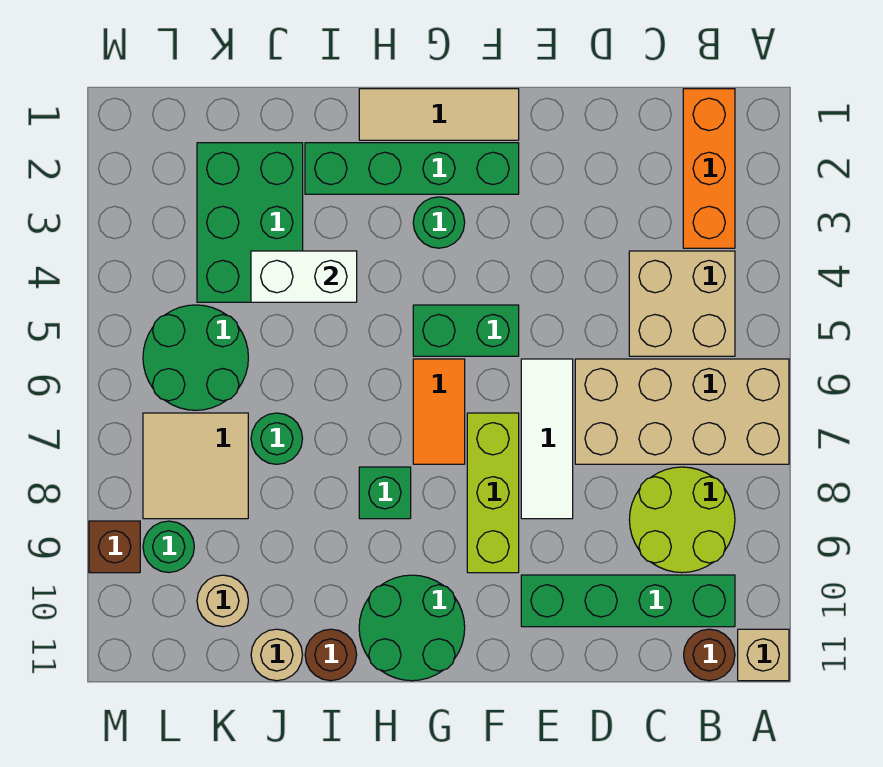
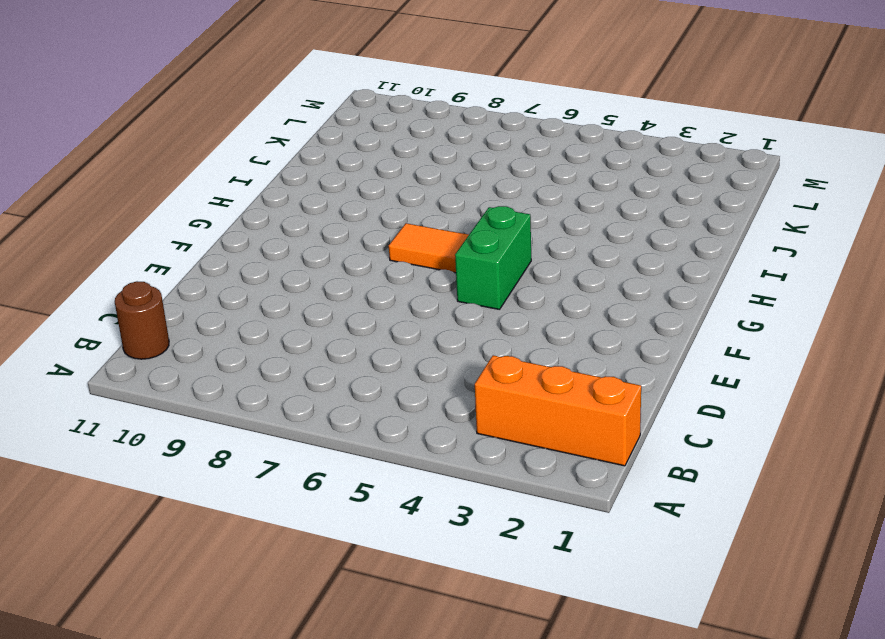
none -> tan brick A6:D7 level 1
none -> tan brick A11 level 1
none -> tan brick B4:C5 level 1

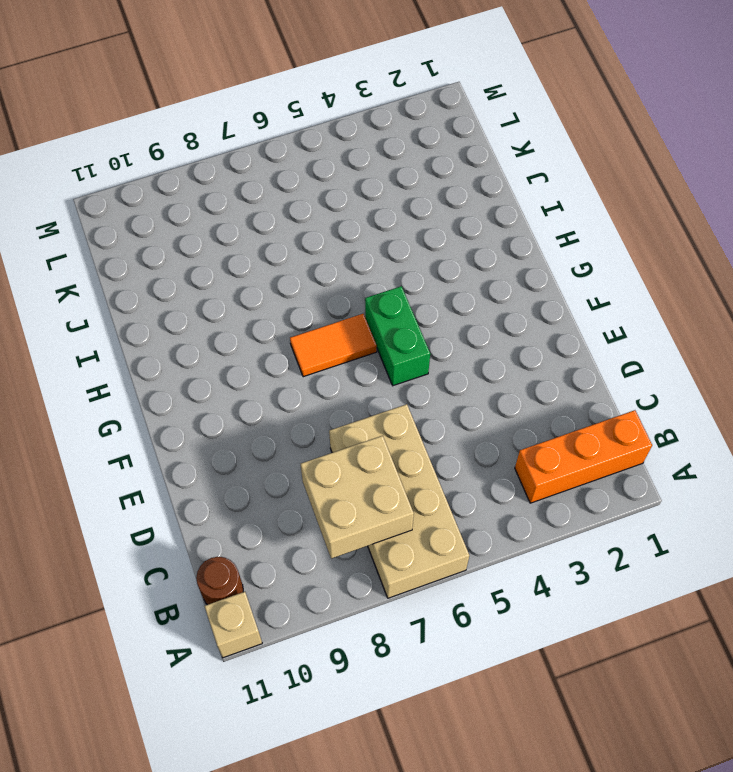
tan brick B7:C8 level 2 -> tan brick B4:C5 level 1
none -> lime round brick B8:C9 level 1
none -> green brick B10:E10 level 1
none -> white tile E6:E8 level 1

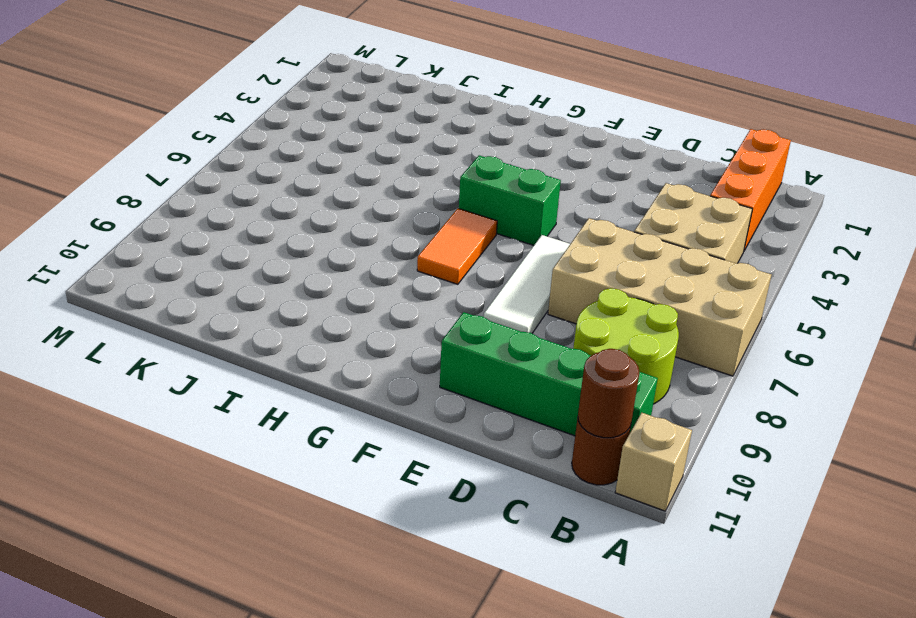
brown round brick B11 level 2 -> brown round brick I11 level 1
none -> tan tile F1:H1 level 1
none -> green brick F2:I2 level 1
none -> lime brick F7:F9 level 1

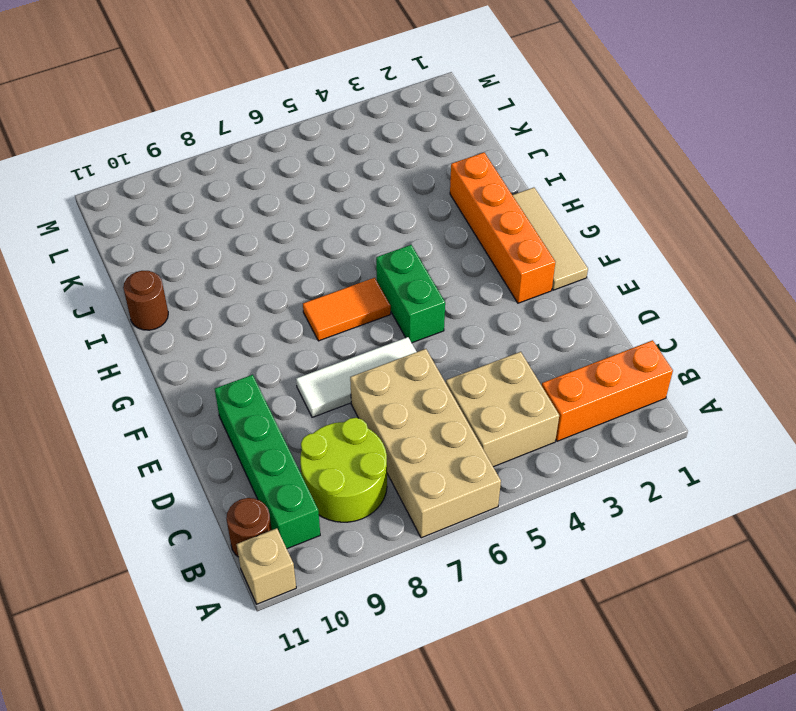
orange brick F2:I2 level 1 -> green brick F2:I2 level 1
none -> lime brick F7:F9 level 1
none -> green round brick G3 level 1
none -> green round brick G10:H11 level 1

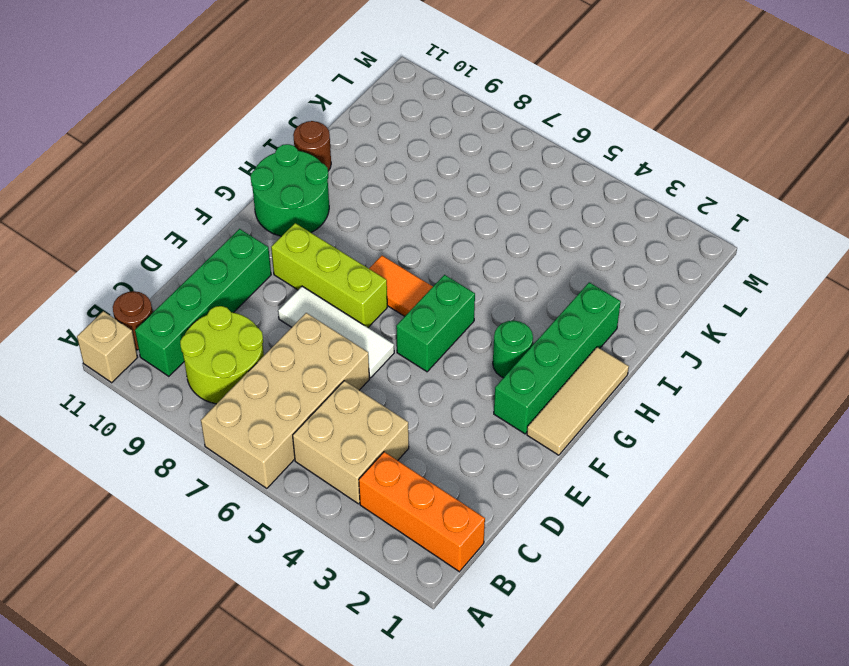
none -> green brick H8 level 1
none -> green brick J2:K4 level 1
none -> green round brick J7 level 1

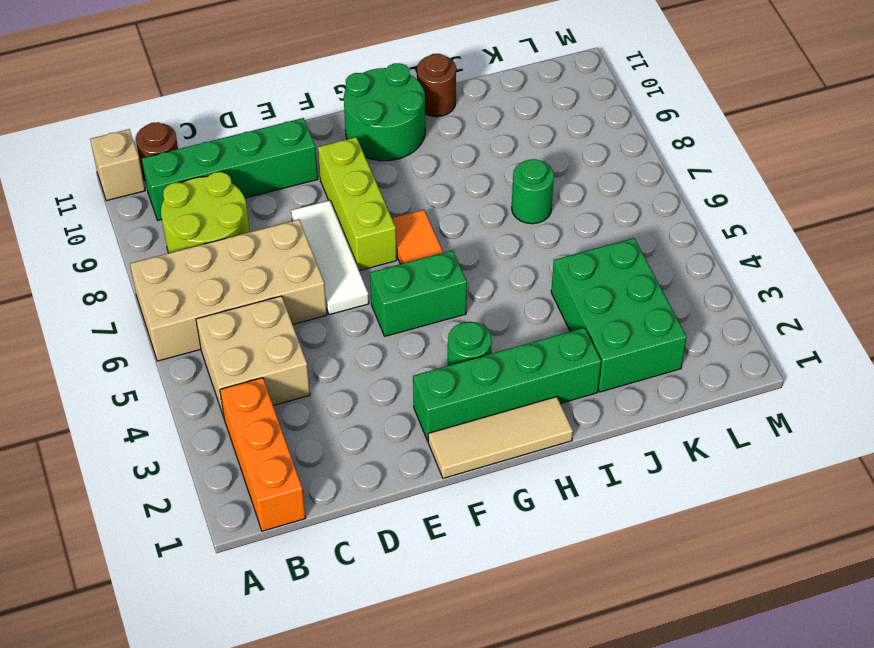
none -> green brick H8 level 1
none -> tan round brick J11 level 1
none -> green round brick K5:L6 level 1

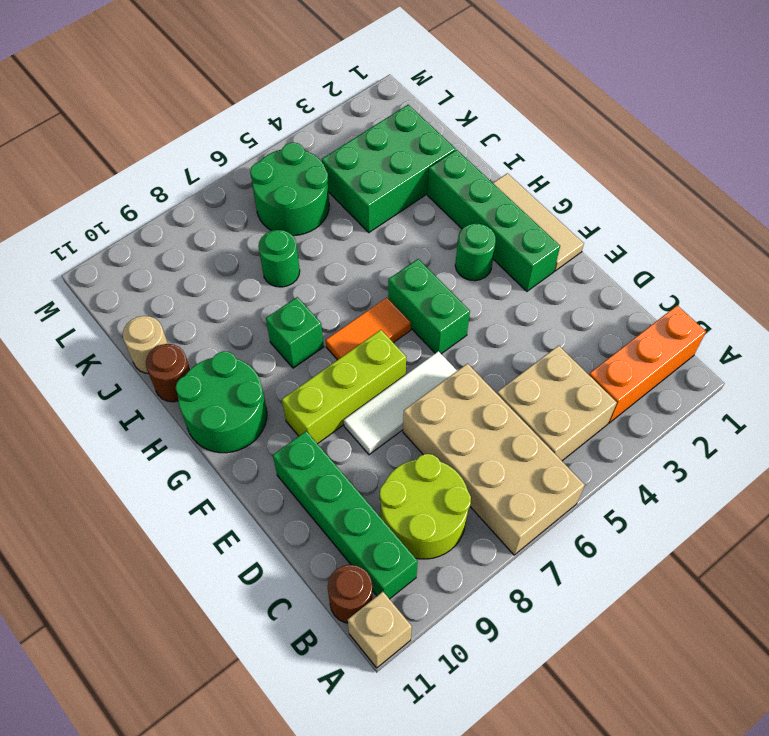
none -> tan tile K7:L8 level 1
none -> tan round brick K10 level 1
none -> green round brick L9 level 1

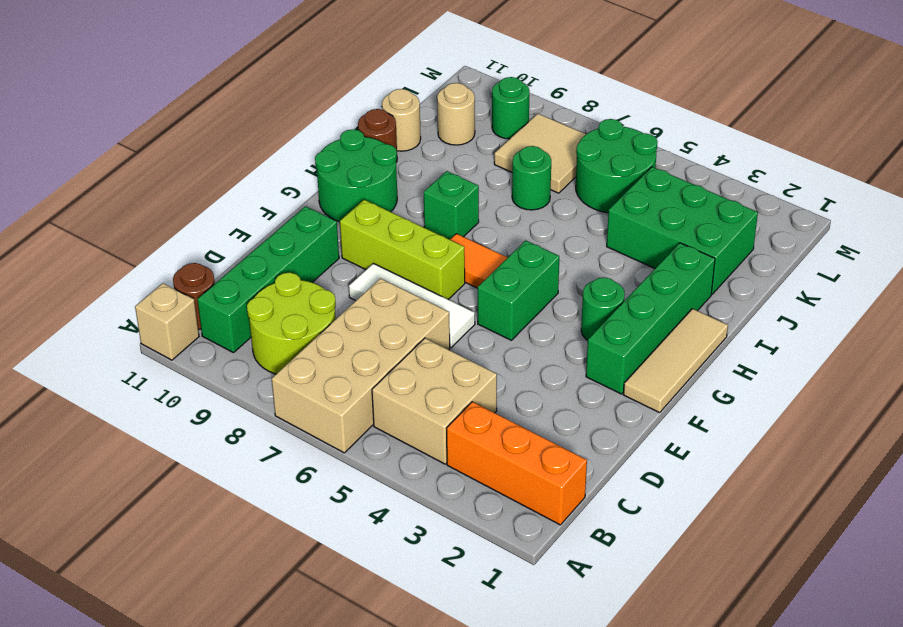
none -> brown brick M9 level 1
none -> white brick I4:J4 level 2

